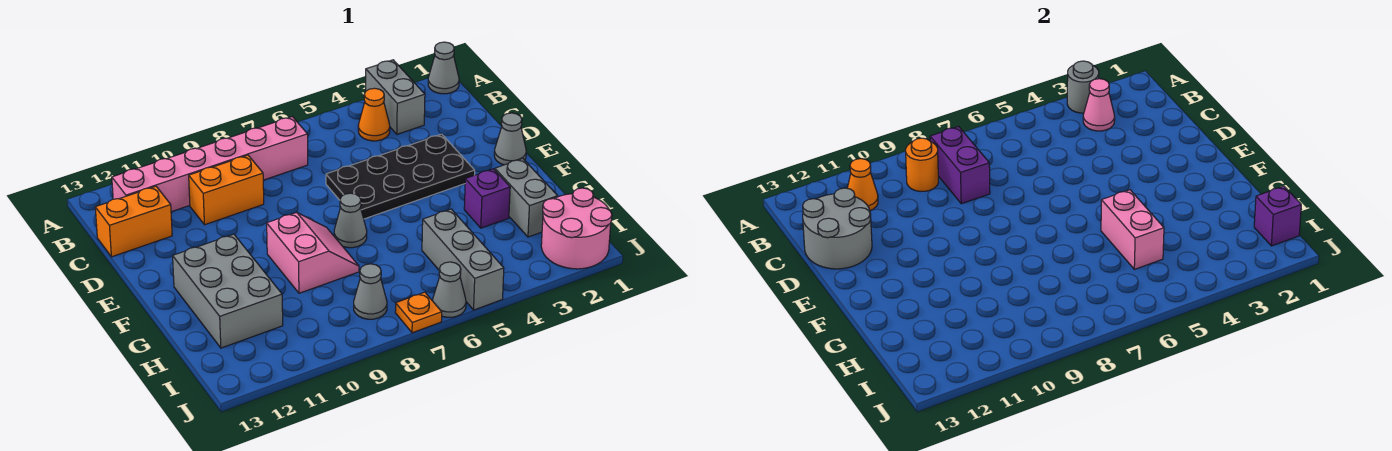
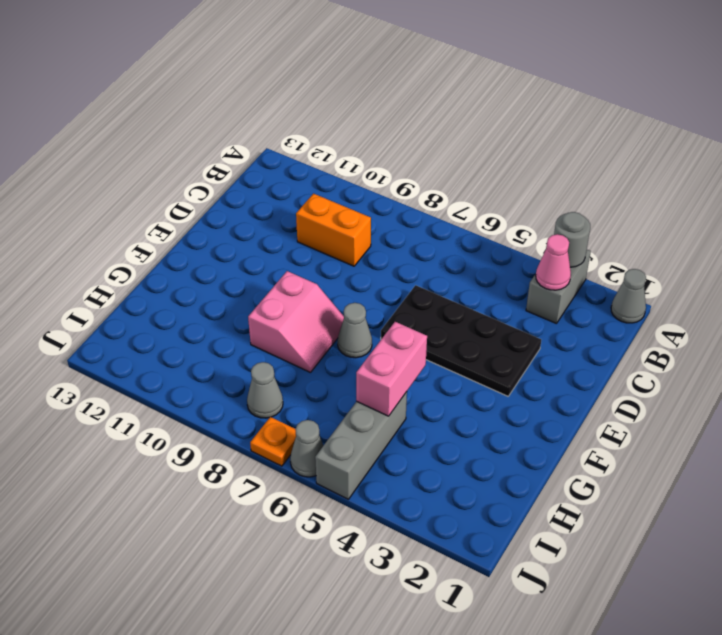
none -> orange cone B4 level 1
none -> pink brick B7:B12 level 1
none -> orange brick C12:C13 level 1

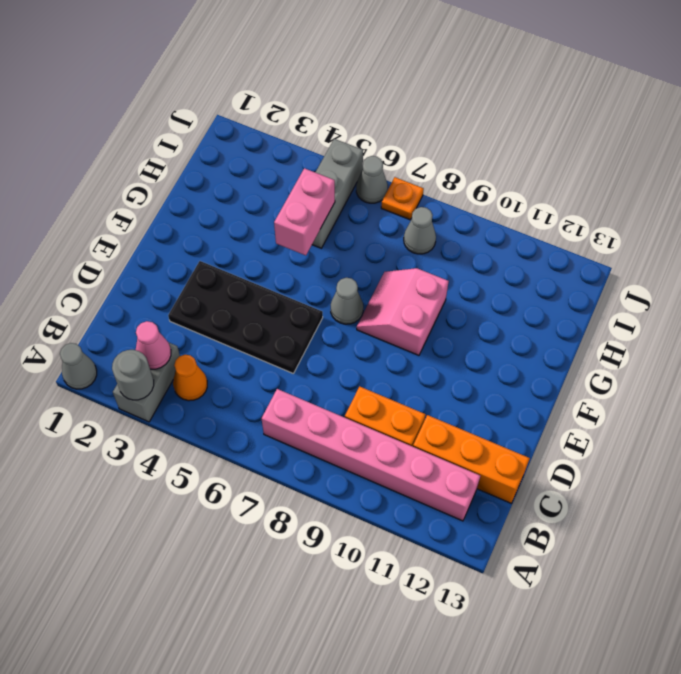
orange brick C11:C13 level 1 -> orange brick C12:C13 level 1
none -> grey cone E1 level 1
none -> grey brick F11:H12 level 1
none -> grey brick G2:H2 level 1

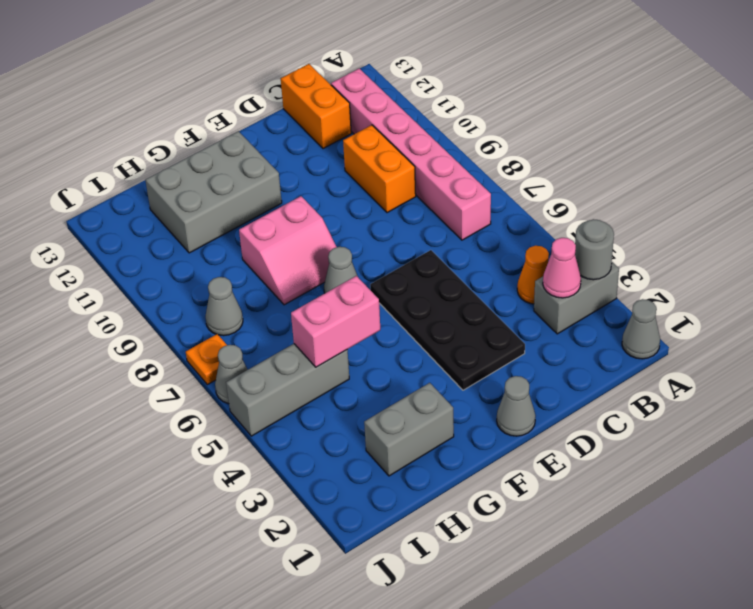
none -> purple brick G3 level 1
none -> pink round brick I1:J2 level 1
none -> purple brick B8:C8 level 2

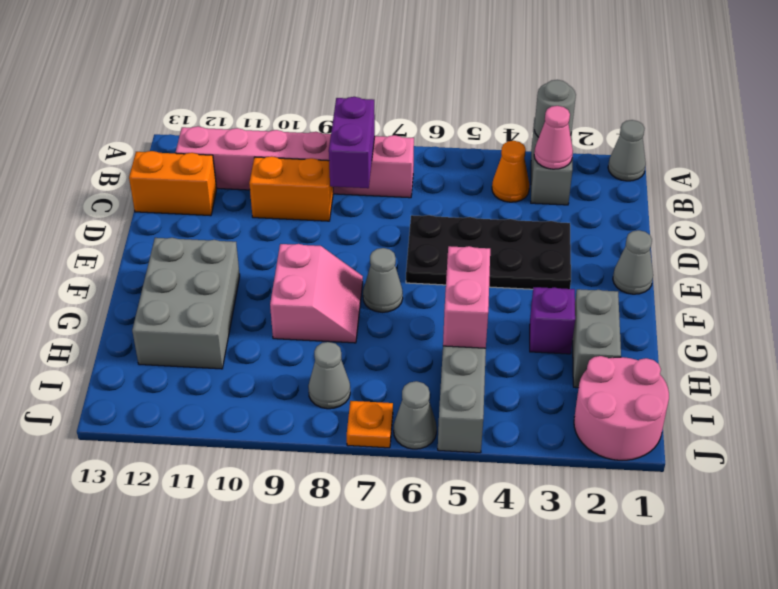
none -> orange round brick B9 level 2
none -> orange cone B11 level 2
none -> grey round brick C12:D13 level 2

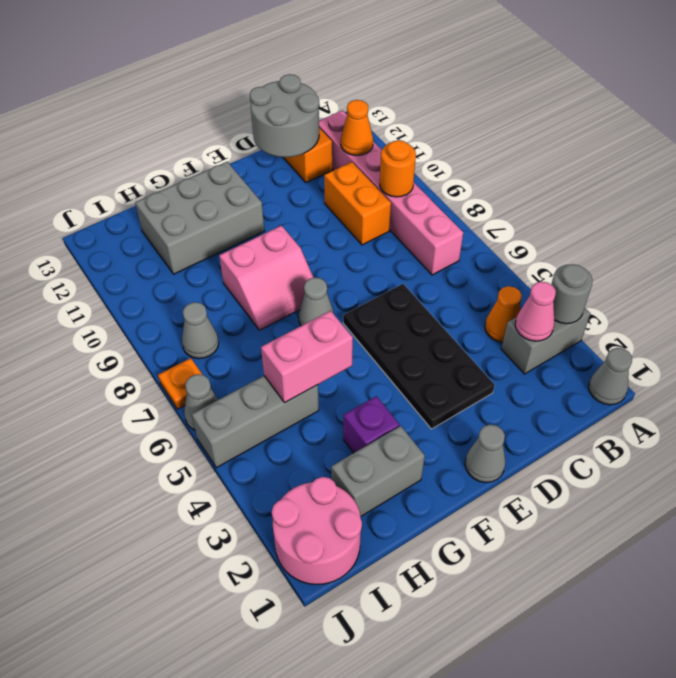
none -> purple brick B8:C8 level 2
none -> purple brick I1 level 2

